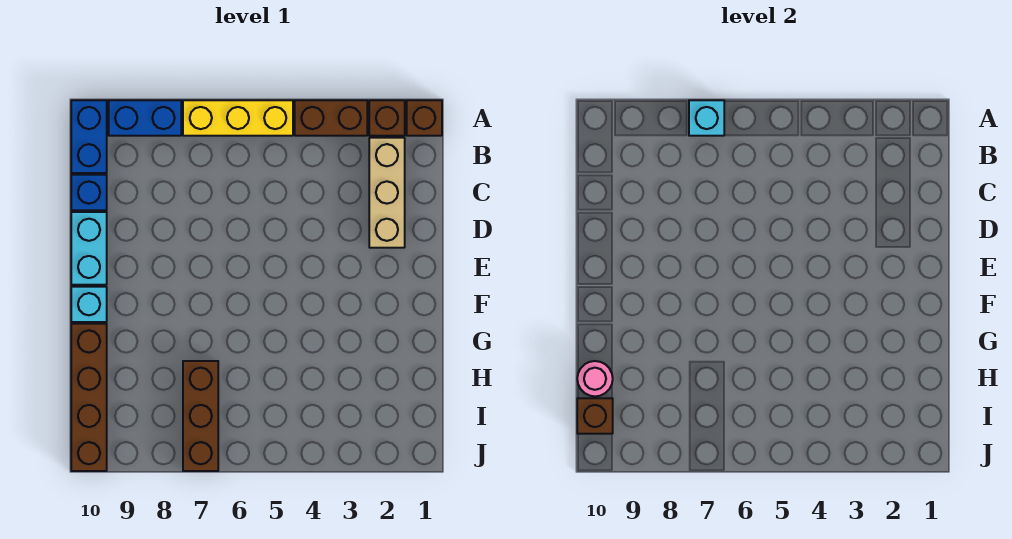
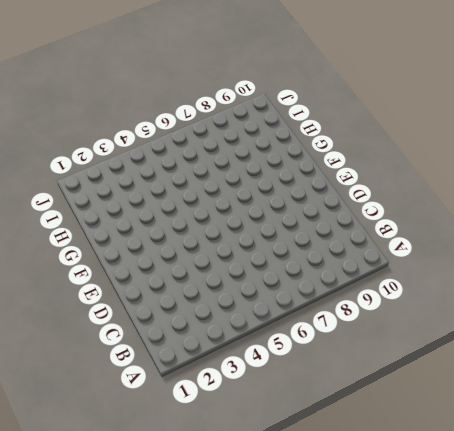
none -> brown brick A1 level 1
none -> brown brick A2 level 1
none -> brown brick A3:A4 level 1

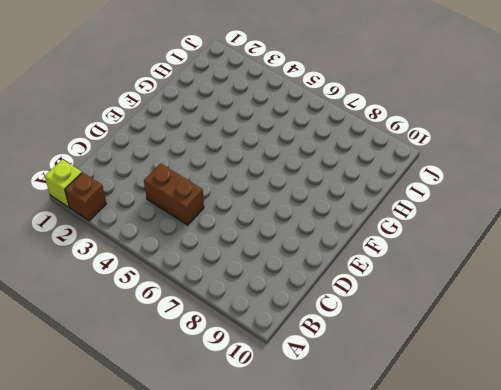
lime brick A1 level 1 -> brown brick A1 level 1
brown brick C4:C5 level 1 -> brown brick A3:A4 level 1
none -> yellow brick A5:A7 level 1
none -> blue brick A8:A9 level 1
none -> blue brick A10:B10 level 1

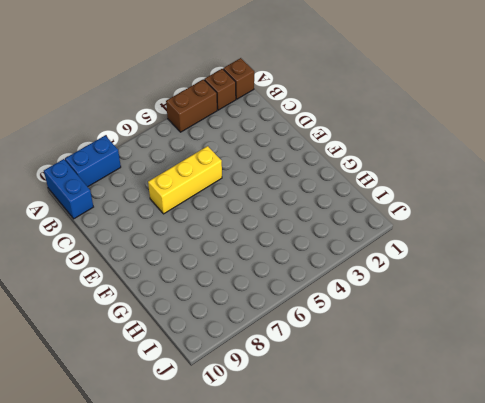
yellow brick D5:D7 level 1 -> yellow brick A5:A7 level 1
none -> tan brick B2:D2 level 1
none -> blue brick C10 level 1
none -> cyan brick D10:E10 level 1

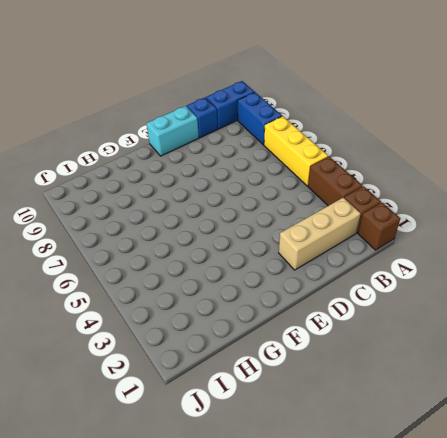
none -> cyan brick F10 level 1
none -> brown brick G10:J10 level 1
none -> brown brick H7:J7 level 1

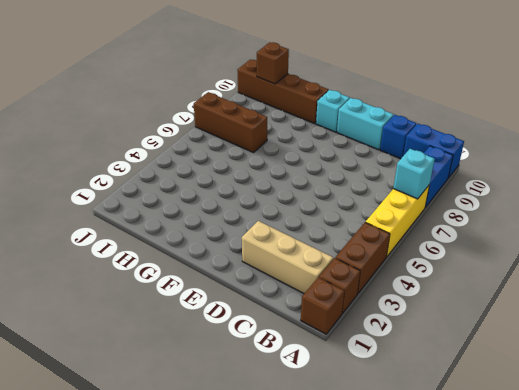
none -> pink round brick H10 level 2

